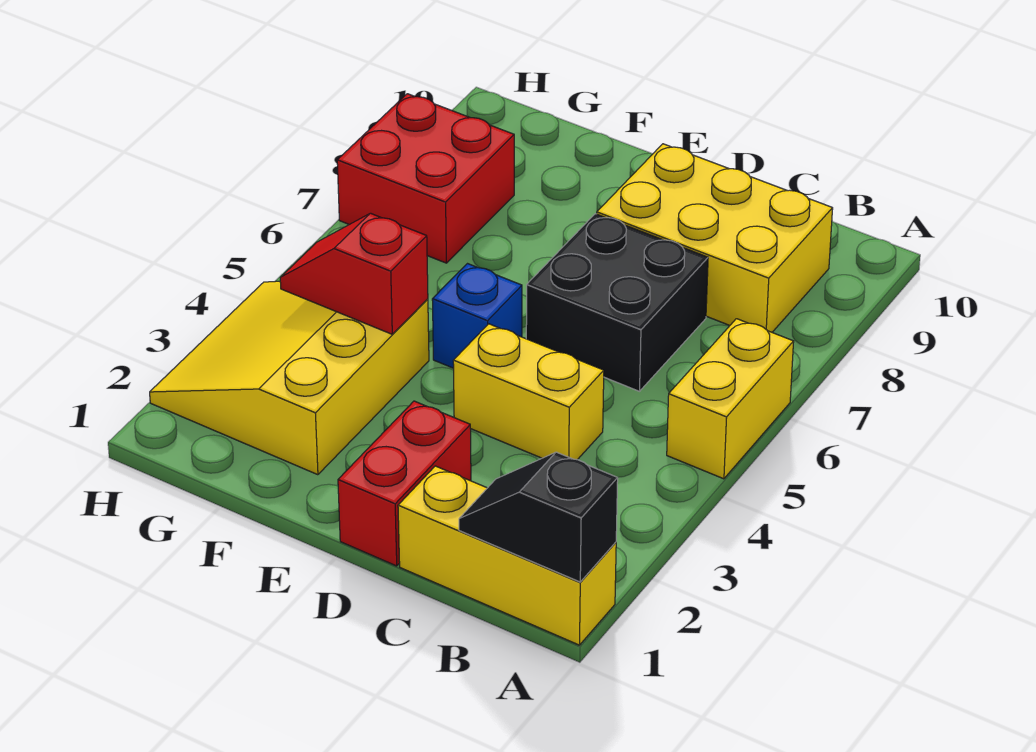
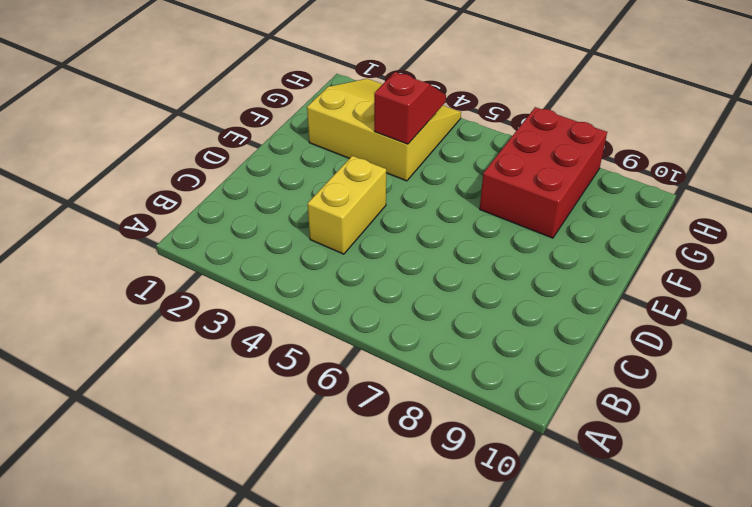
red brick F7:H8 level 1 -> red brick G7:H8 level 1
none -> yellow brick A1:C1 level 1
none -> yellow brick A5:A6 level 1

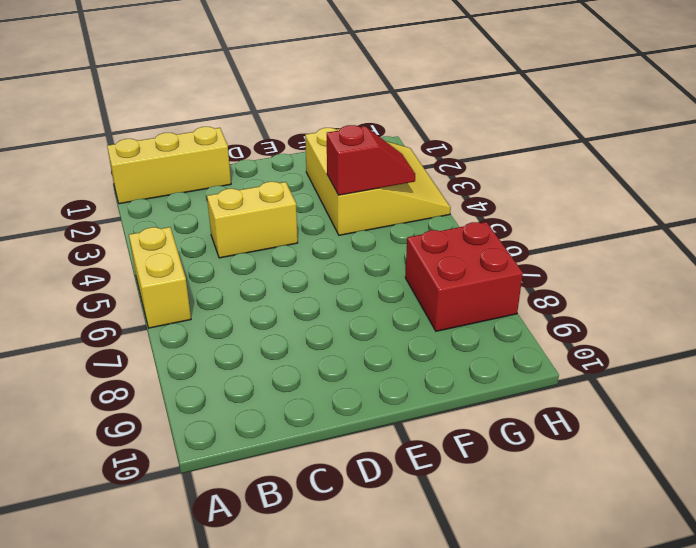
none -> yellow brick B8:D9 level 1
none -> black brick C6:D7 level 1

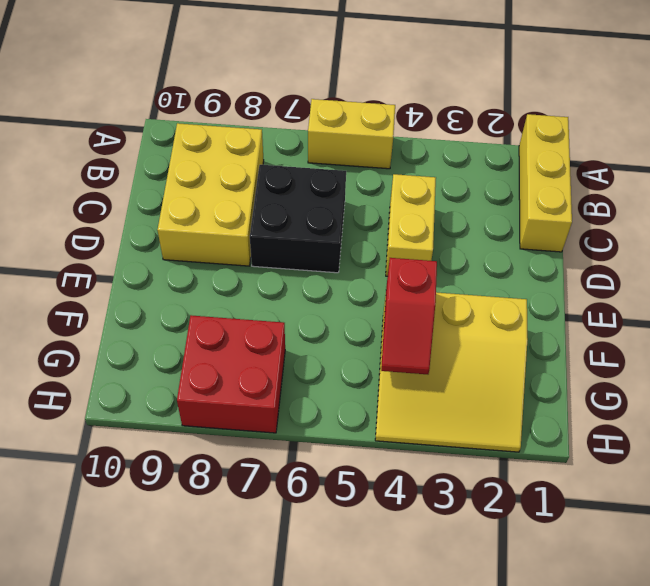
none -> red brick D1:D2 level 1
none -> blue brick E5 level 1

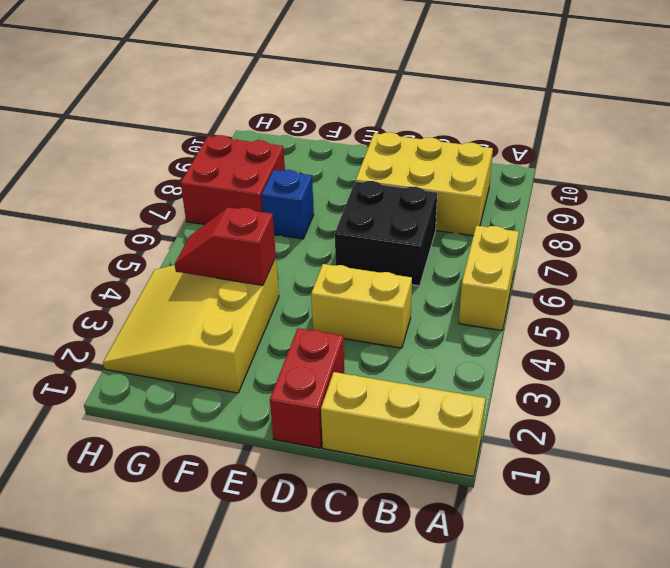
blue brick F7 level 1 -> blue brick E5 level 1
none -> black slope A1:B1 level 2 top A

